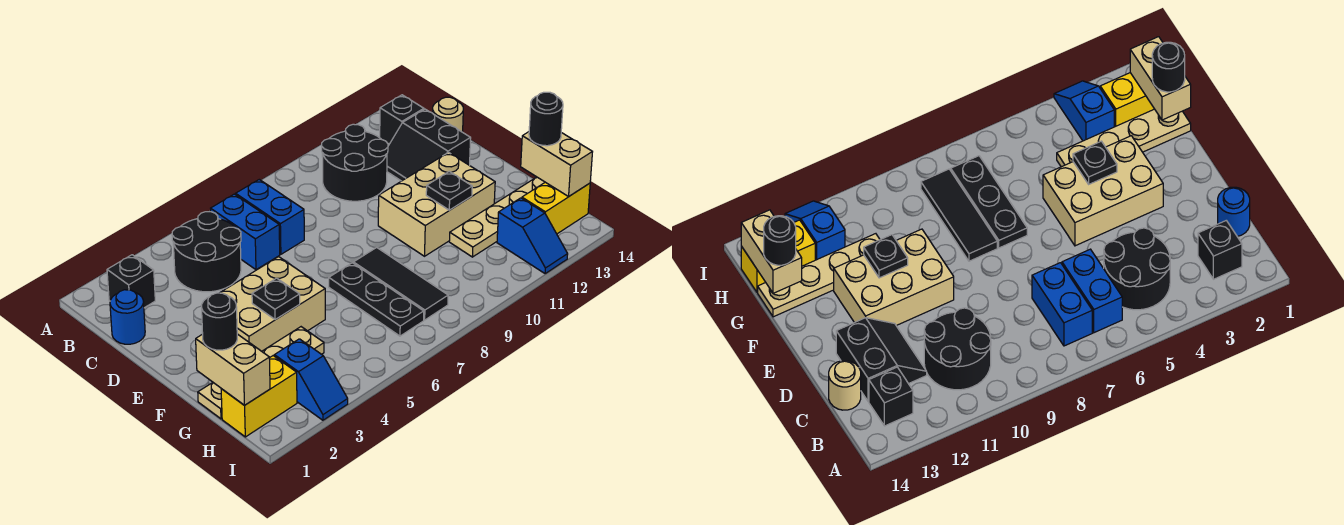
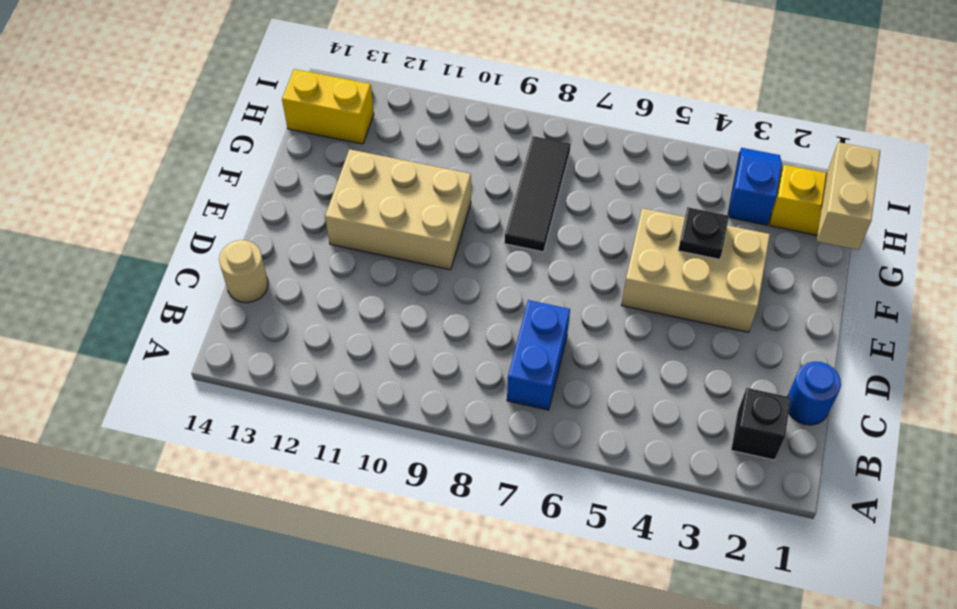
none -> black round brick B4:C5 level 1
none -> blue brick B6:C6 level 1
none -> black round brick B10:C11 level 1

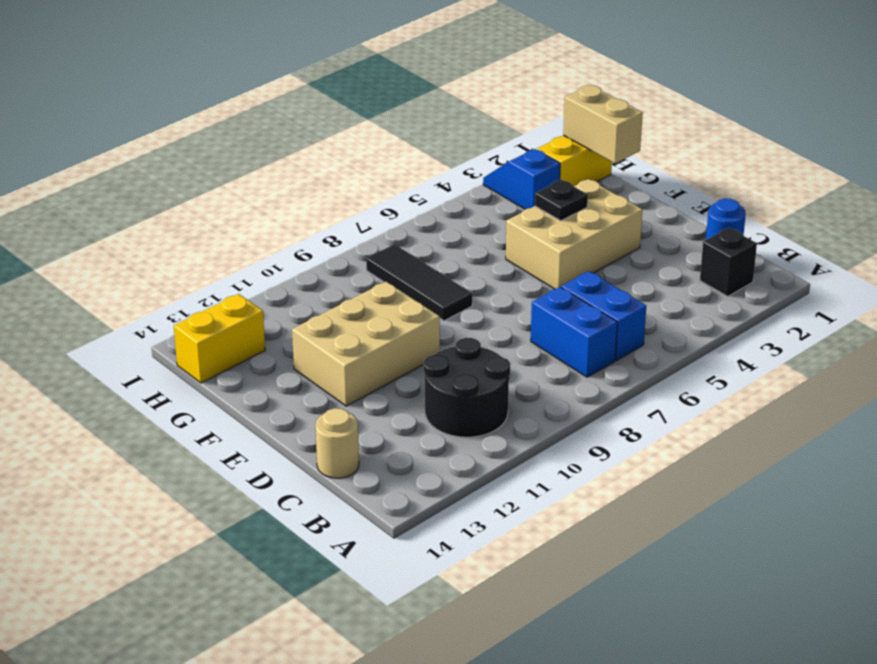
none -> black round brick B4:C5 level 1
none -> black brick B13 level 1
none -> black slope C12:D13 level 1 top 13

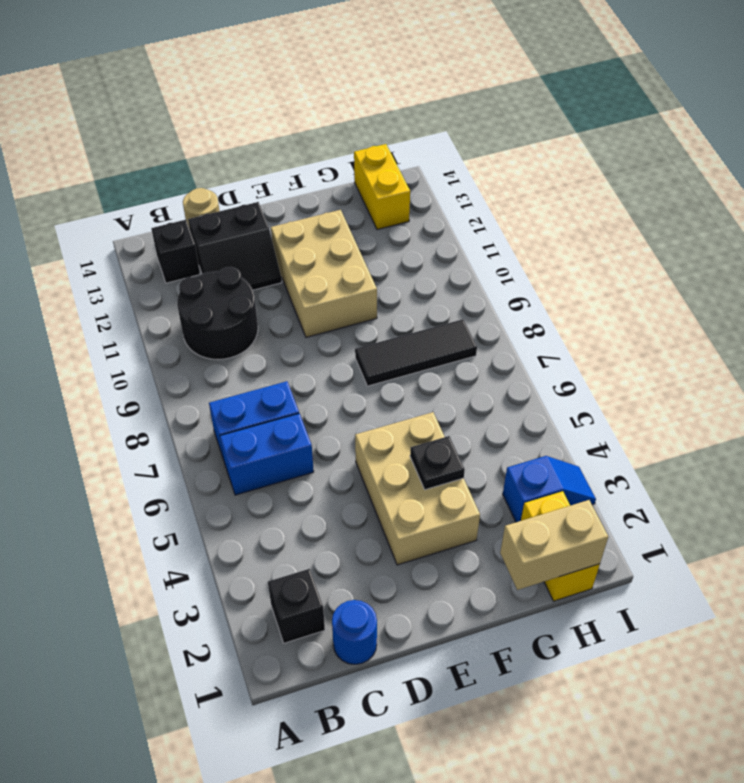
none -> black round brick B4:C5 level 1
none -> black plate F7:H7 level 1
none -> tan plate G1:G4 level 1

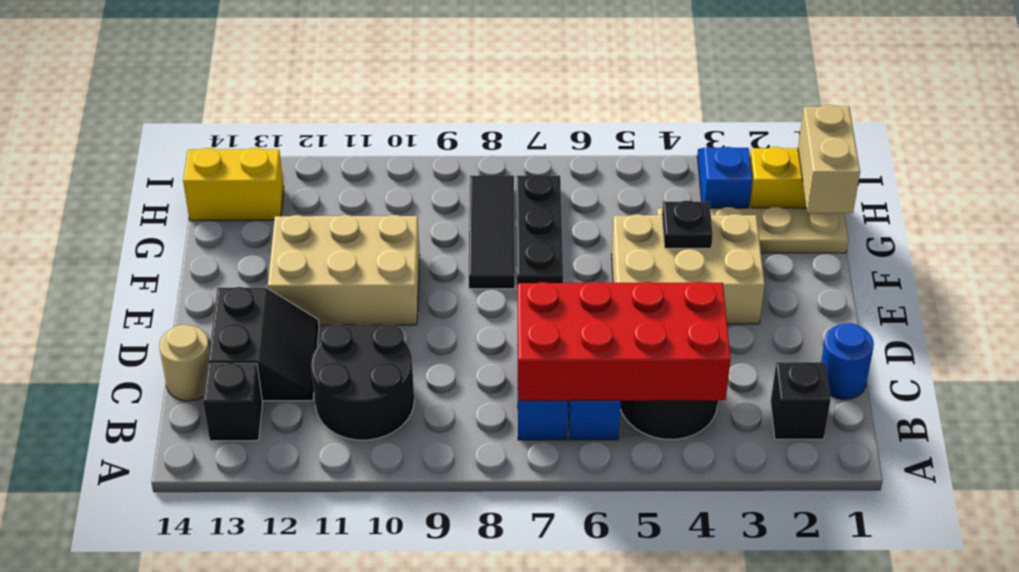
red brick B4:C7 level 2 -> none
none -> tan plate G11:G14 level 1
none -> blue slope H12:I12 level 1 top H
none -> black plate F11 level 2

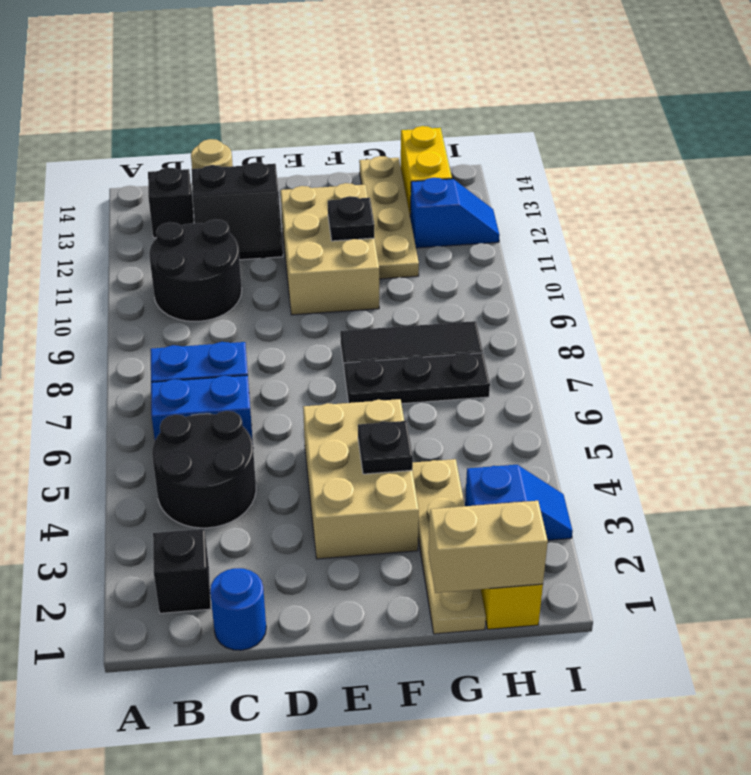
none -> tan brick G14:H14 level 2
none -> black round brick G1 level 3
none -> black round brick G14 level 3

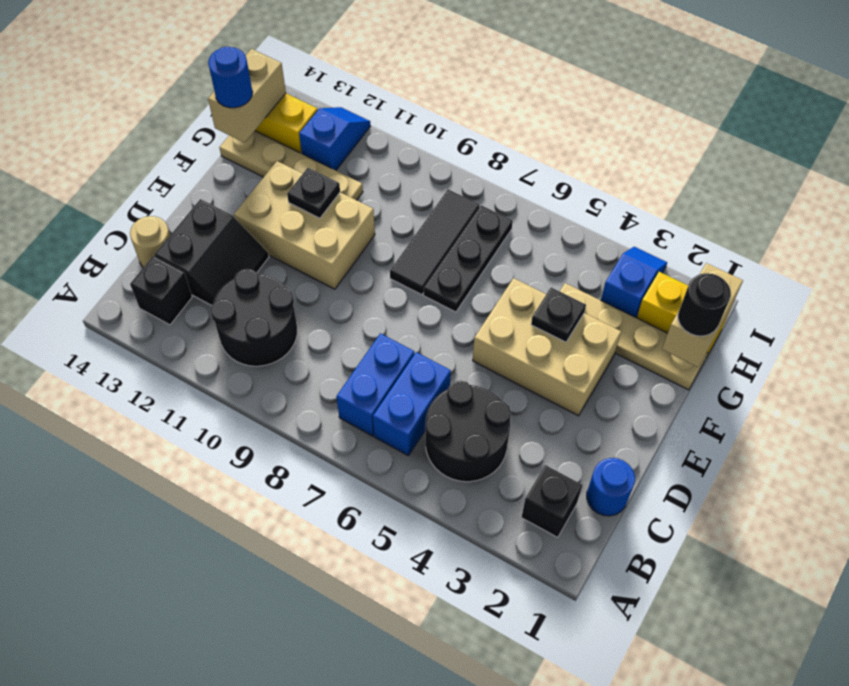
blue round brick G14 level 3 -> black round brick G14 level 3

